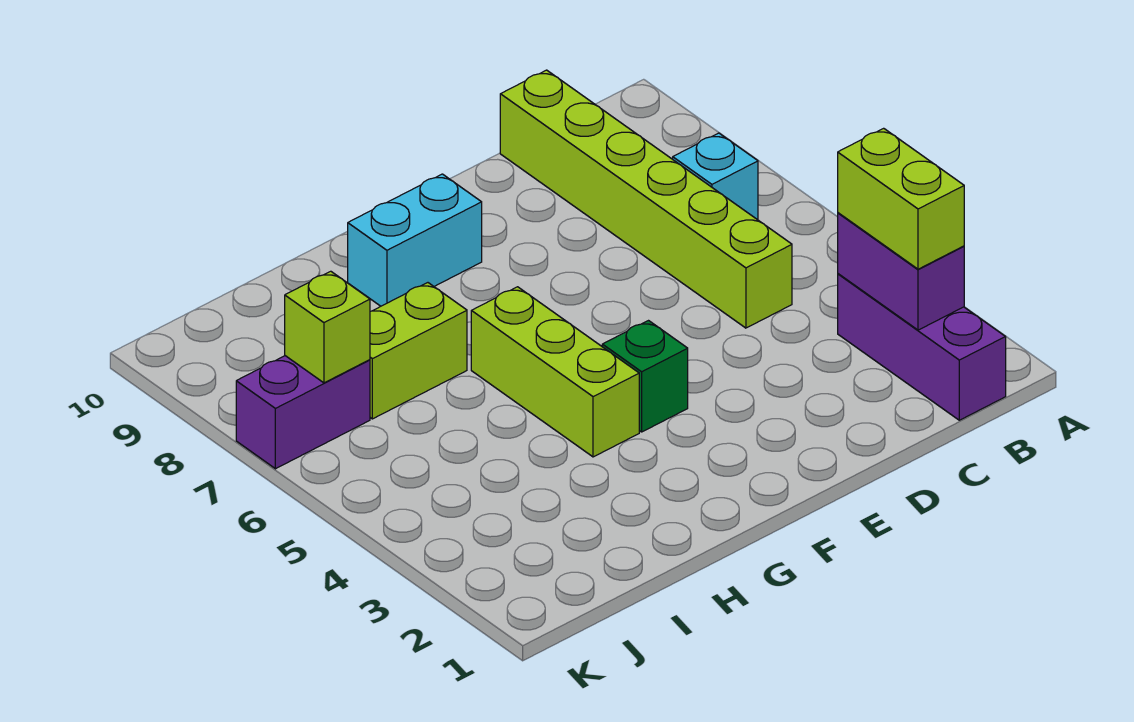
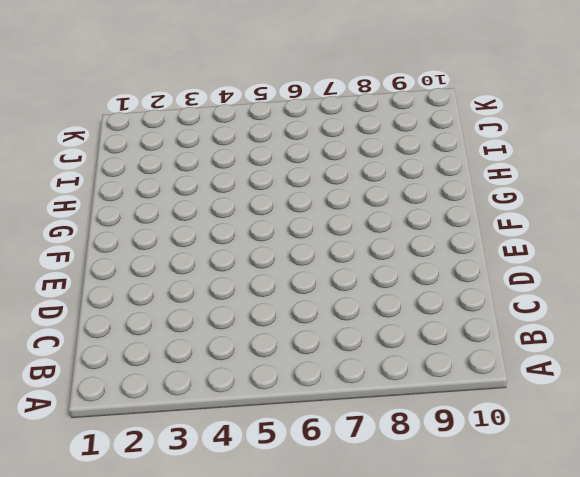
none -> purple brick B1:B3 level 1
none -> cyan brick B7 level 1

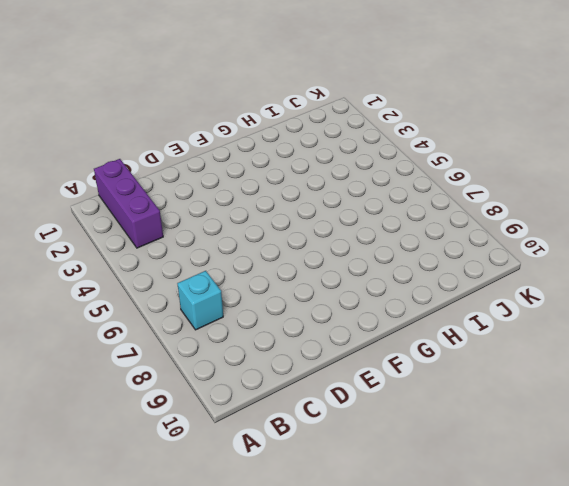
none -> lime brick C5:C10 level 1
none -> green brick F4 level 1

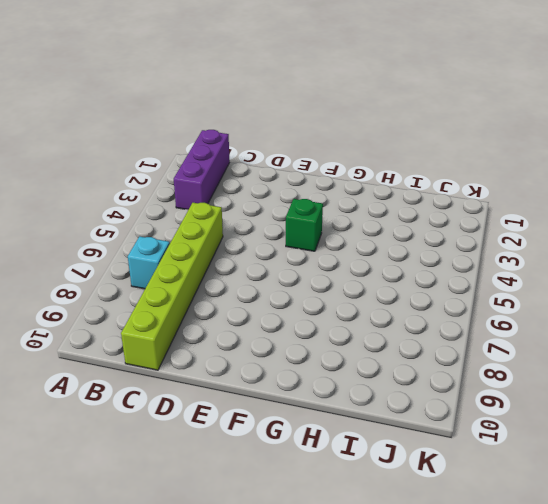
none -> cyan brick F9:G9 level 1
none -> lime brick G4:G6 level 1

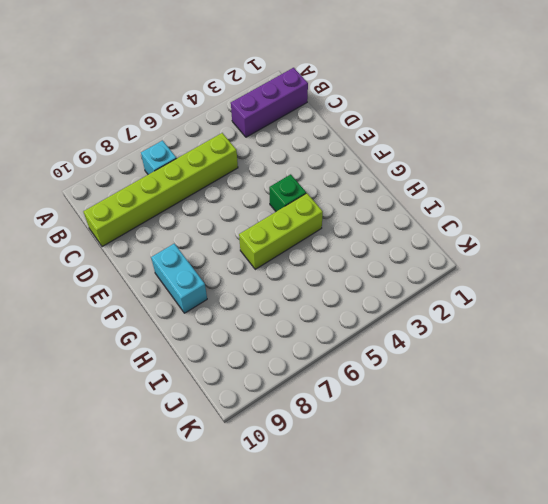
none -> lime brick H7:I7 level 1
none -> purple brick J7:K7 level 1

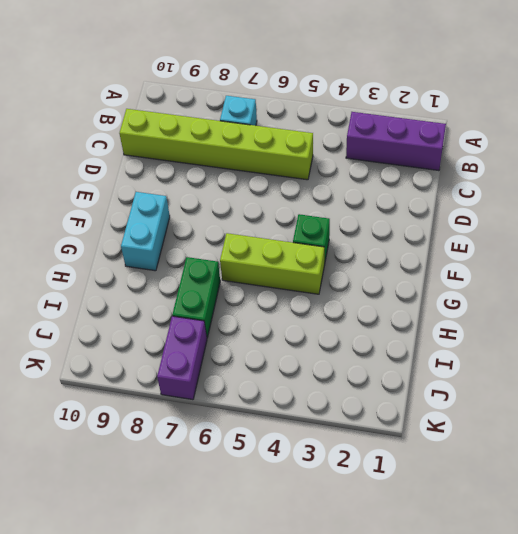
green brick H7:I7 level 1 -> lime brick H7:I7 level 1
none -> purple brick B2:B3 level 2
none -> lime brick J7 level 2

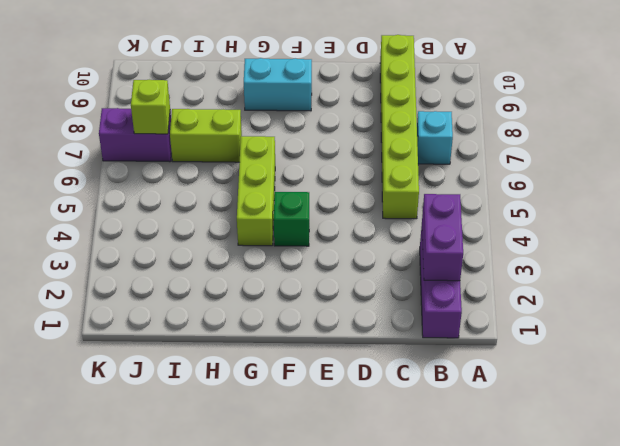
none -> lime brick B2:B3 level 3

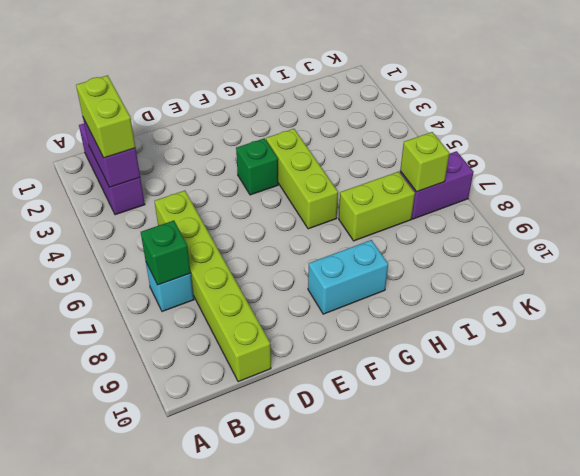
green brick B7 level 2 -> none

